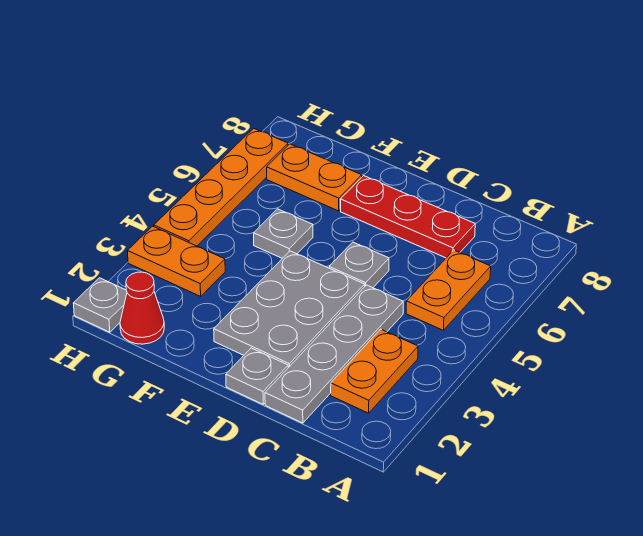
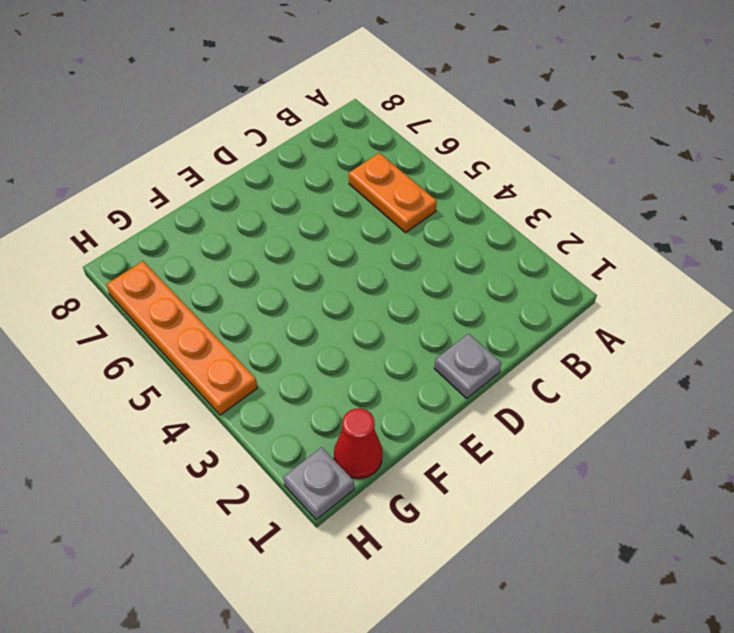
none -> orange plate B2:B3 level 1
none -> grey plate C1:C4 level 1
none -> red plate C7:E7 level 1

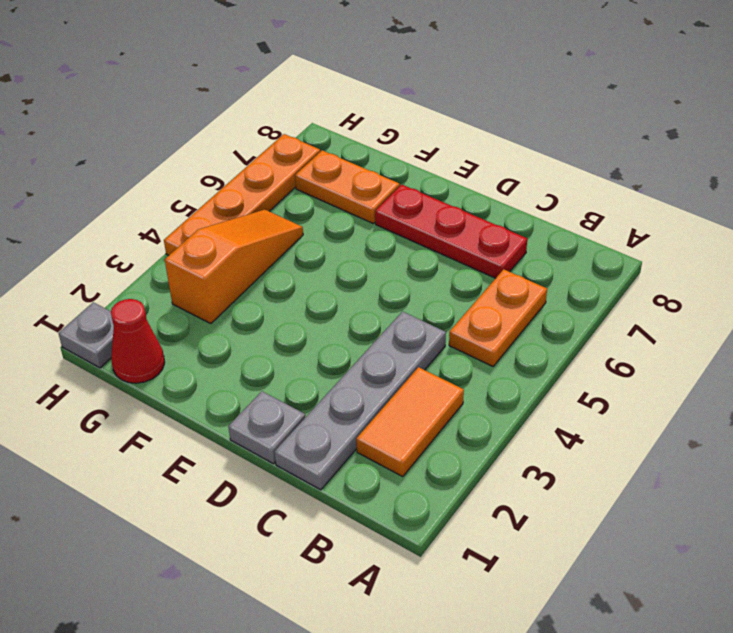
orange tile B2:B3 level 1 -> orange plate B2:B3 level 1
orange slope G3:G5 level 1 top 3 -> orange plate G3:H3 level 1
none -> grey plate D2:E4 level 1
none -> grey plate D5 level 1
none -> grey plate F5 level 1

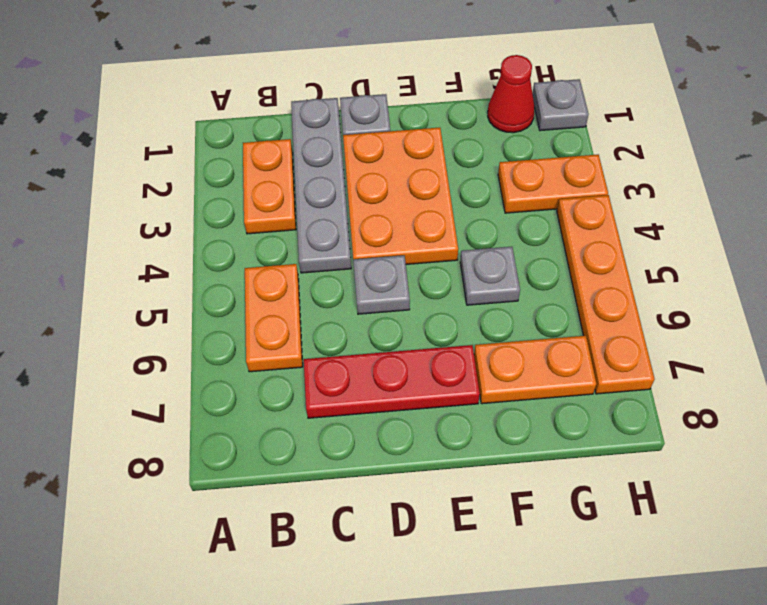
orange plate D2:E4 level 1 -> grey plate D2:E4 level 1

